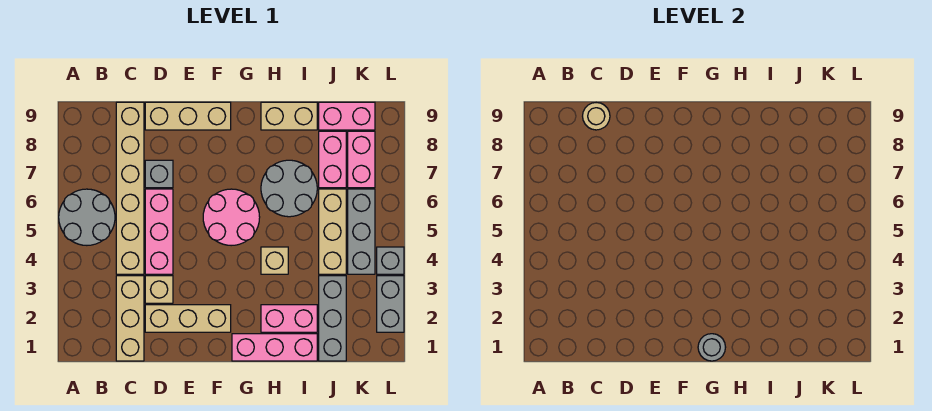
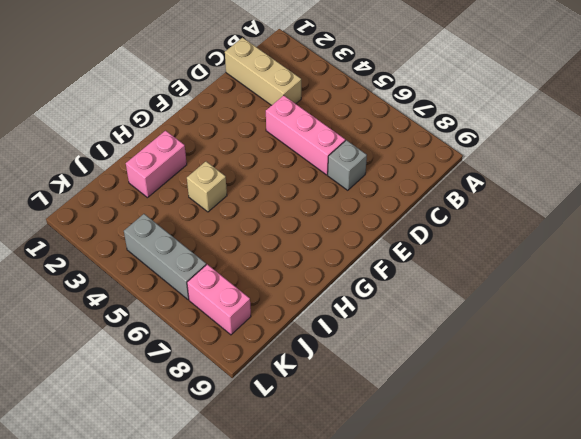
none -> grey round brick A5:B6 level 1
none -> tan brick C4:C9 level 1
none -> tan brick D2:F2 level 1

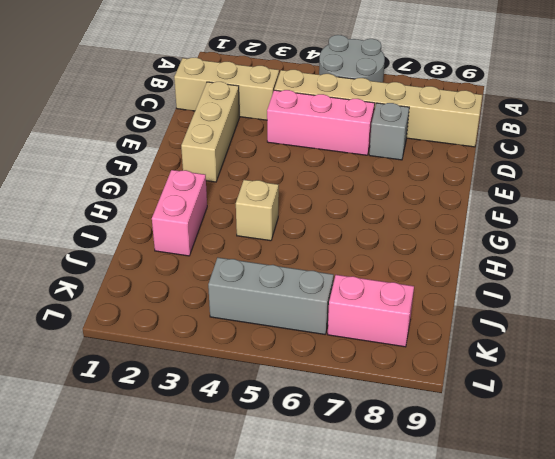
none -> tan brick D3 level 1
none -> tan brick D9:F9 level 1
none -> pink round brick F5:G6 level 1

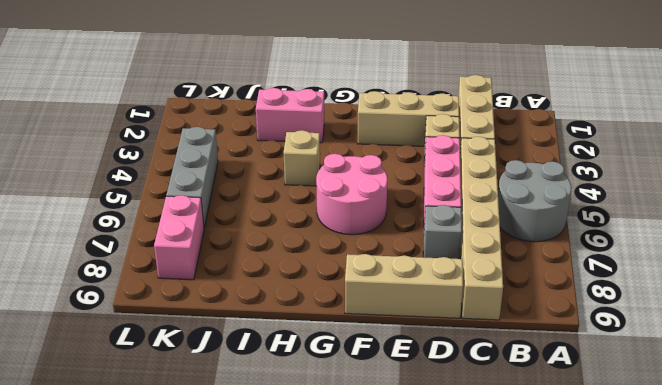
none -> pink brick G1:I1 level 1
none -> grey round brick H6:I7 level 1
none -> tan brick H9:I9 level 1

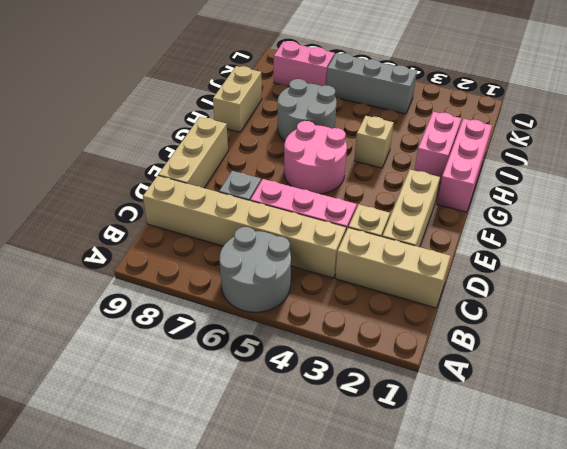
none -> grey brick J1:J3 level 1
none -> tan brick J4:J6 level 1
none -> pink brick J7:J8 level 1

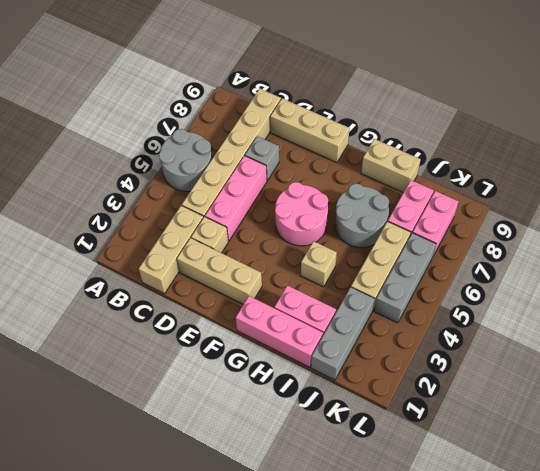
none -> pink brick J9:K9 level 1
none -> grey brick L2:L3 level 1
none -> grey brick L4 level 1

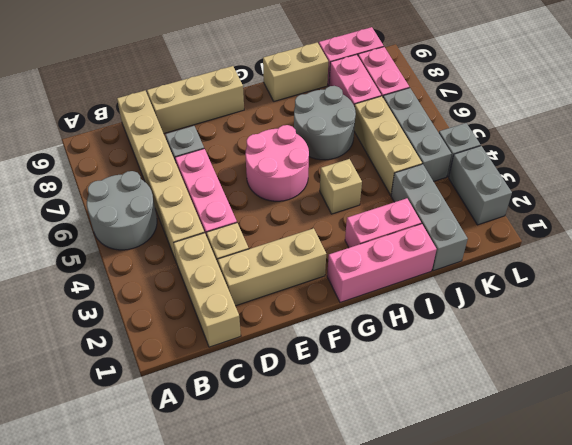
none -> tan round brick C9 level 2
none -> grey round brick G1 level 2

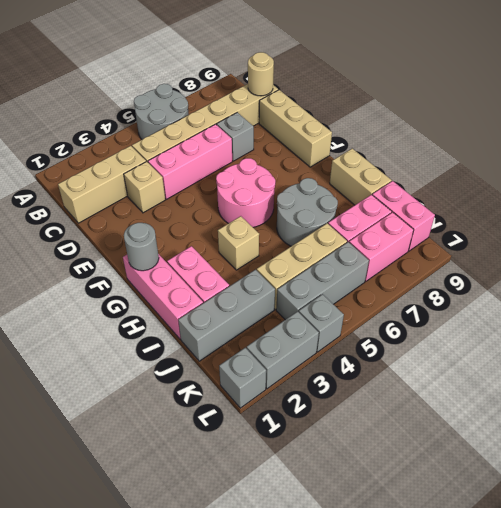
grey brick L1 level 1 -> none
none -> tan brick D2:F2 level 1

